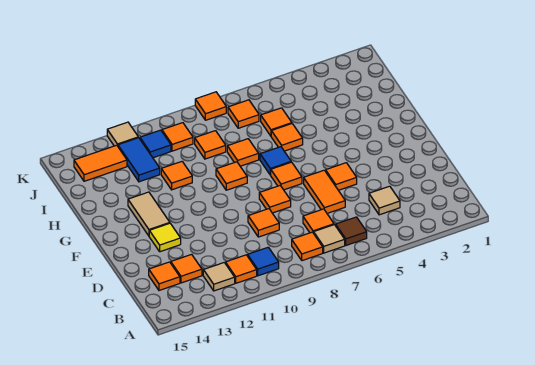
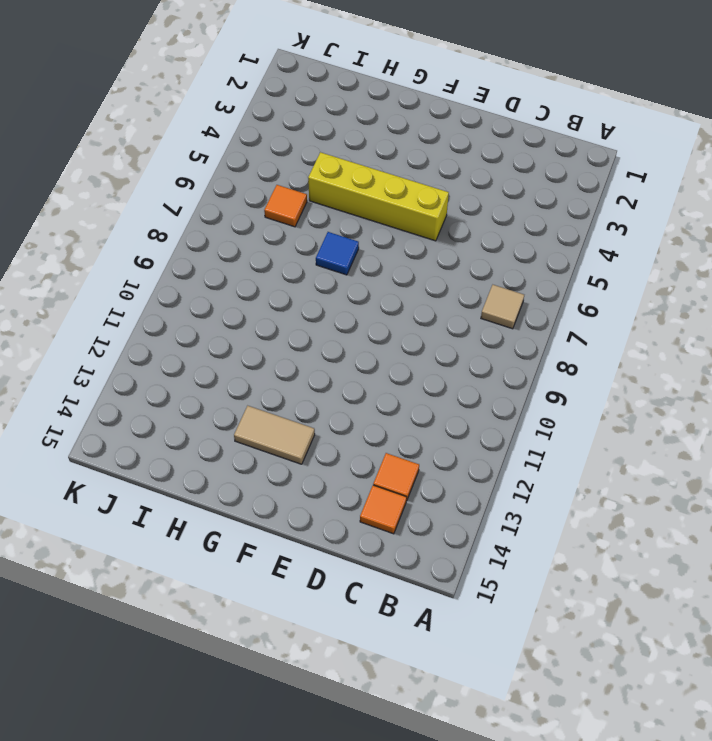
yellow brick E5:H5 level 1 -> orange tile E5 level 1
none -> brown tile B6 level 1
none -> orange tile B8 level 1
none -> blue tile B10 level 1
none -> orange tile B11 level 1

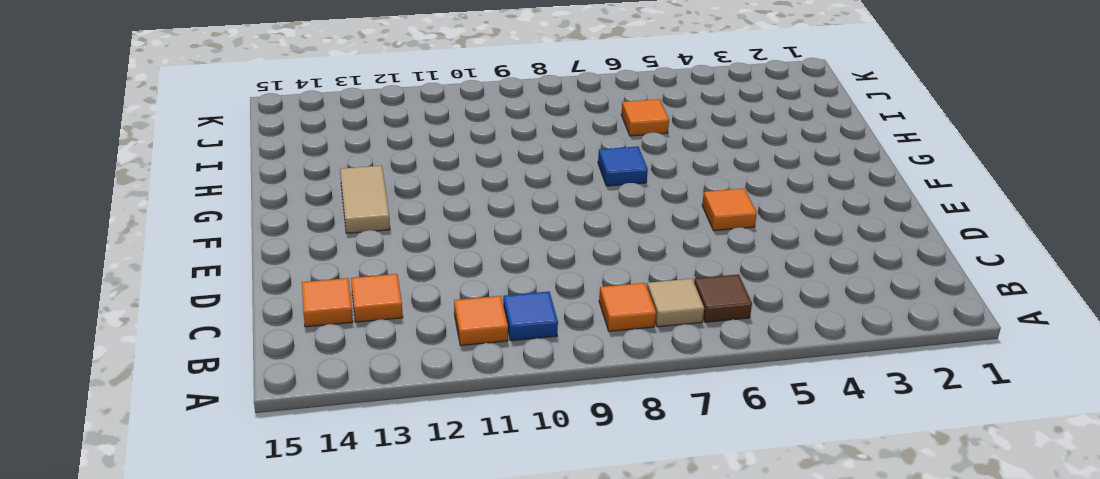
none -> tan tile B12 level 1
none -> tan tile C4 level 1
none -> orange tile C7 level 1
none -> orange tile D6:E6 level 1

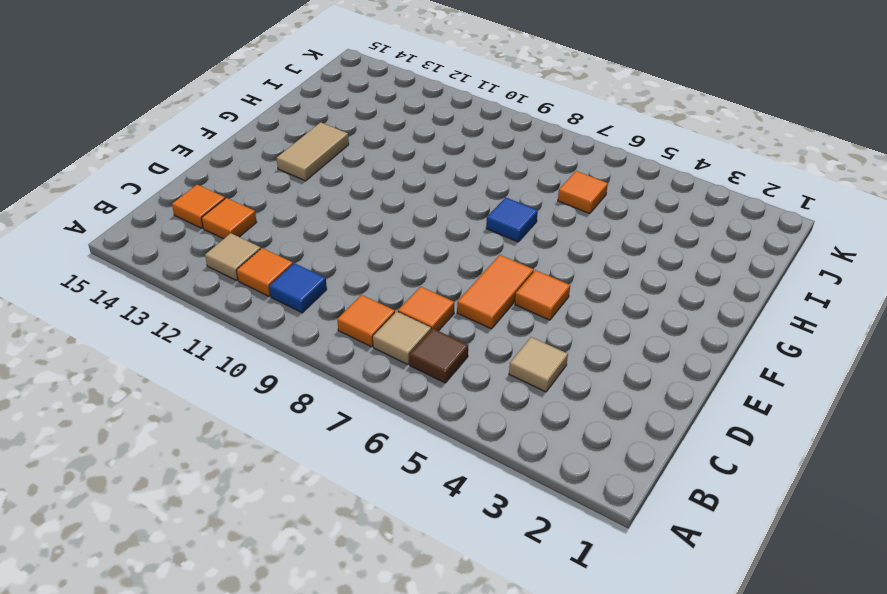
none -> orange tile D9 level 1
none -> orange tile E8 level 1
none -> yellow tile E13 level 1
none -> orange tile F7 level 1

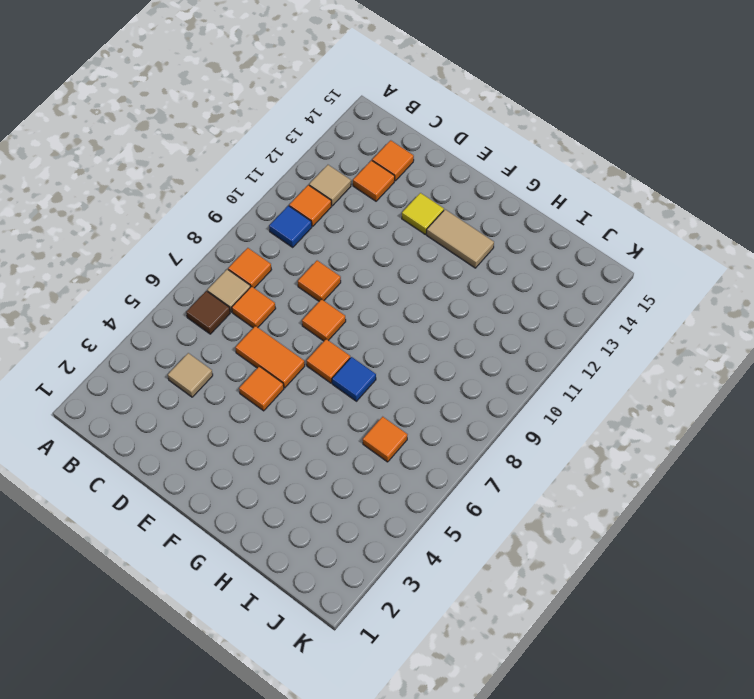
none -> orange tile G9 level 1
none -> orange tile H6 level 1
none -> orange tile H8 level 1
none -> orange tile H11 level 1

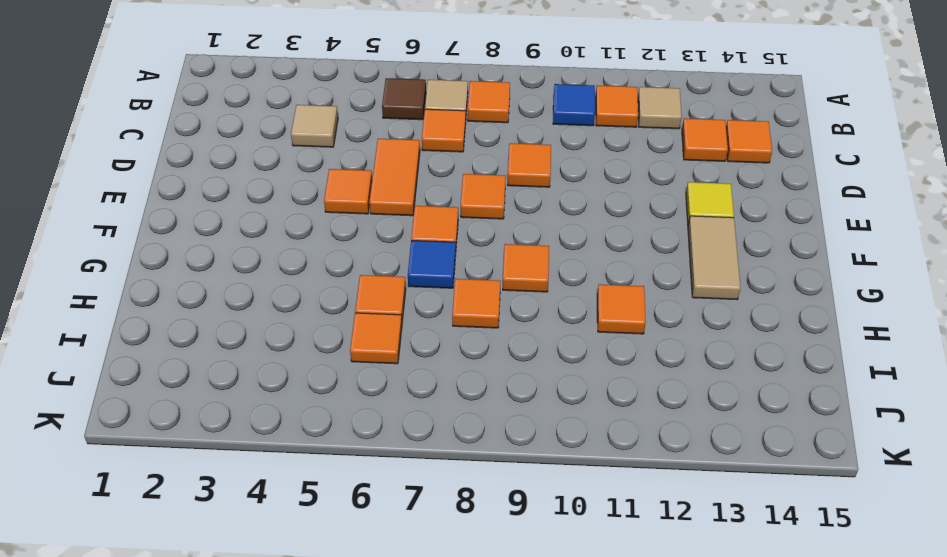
none -> orange tile I9 level 1
none -> blue tile I12:J12 level 1
none -> orange tile J7 level 1
none -> orange tile J10 level 1

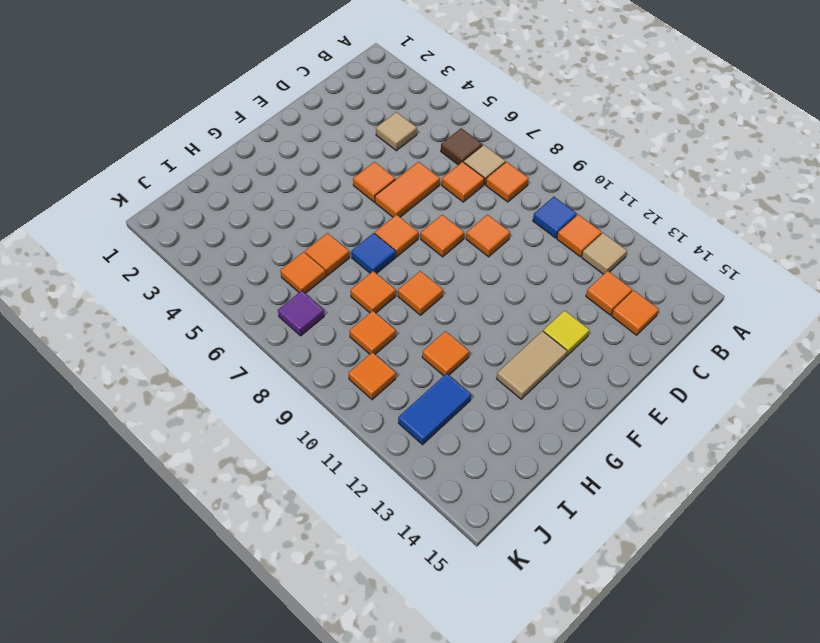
purple tile J7 level 1 -> orange tile J7 level 1
none -> blue tile J11 level 1
none -> orange tile J13:J14 level 1
none -> orange tile K8 level 1
none -> tan tile K12 level 1

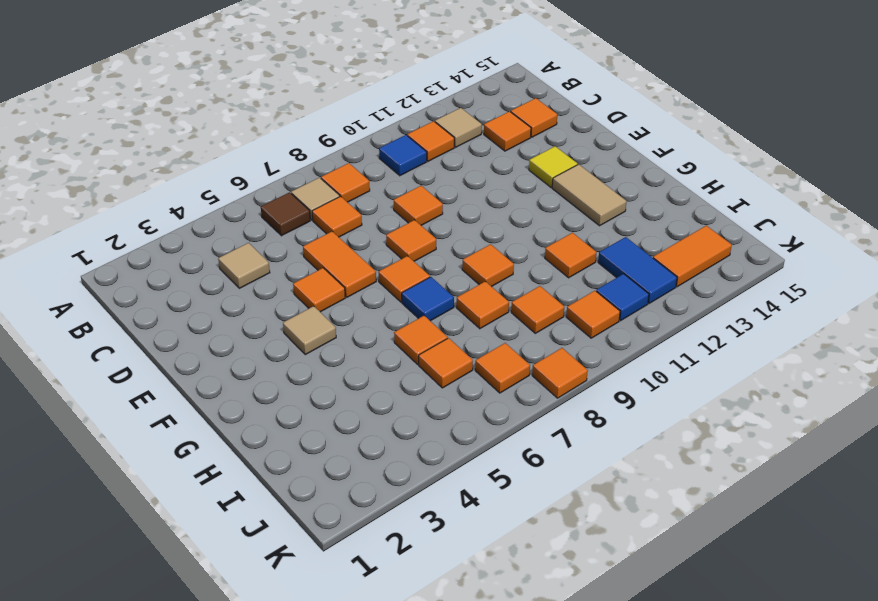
tan tile F4 level 1 -> tan tile K12 level 1

